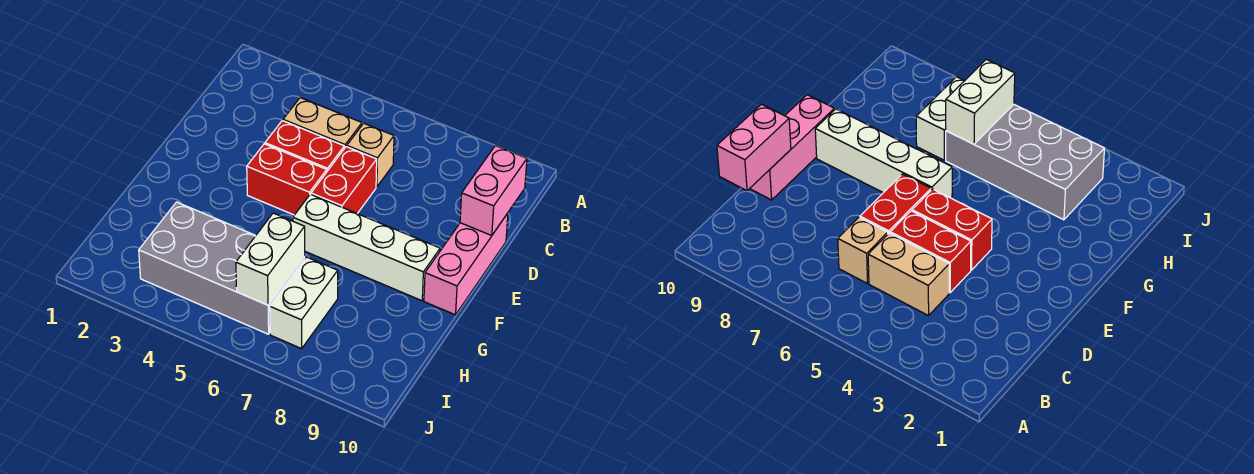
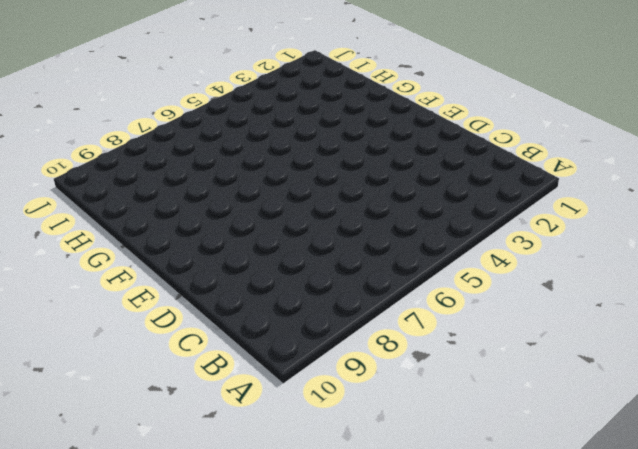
none -> tan brick C4:C5 level 1
none -> tan brick C6 level 1

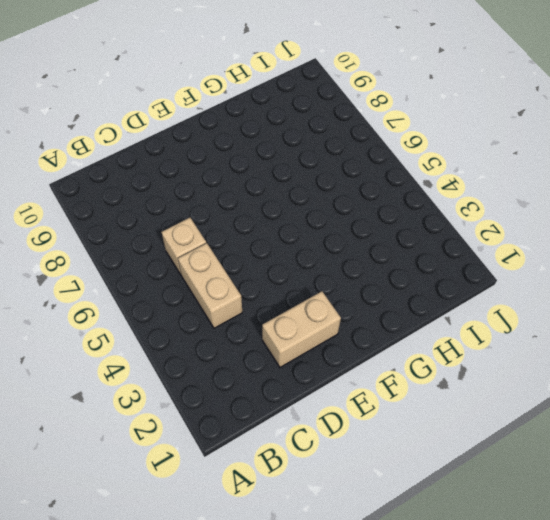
tan brick D2:E2 level 1 -> none
none -> red brick D4:D5 level 1
none -> red brick D6:E6 level 1

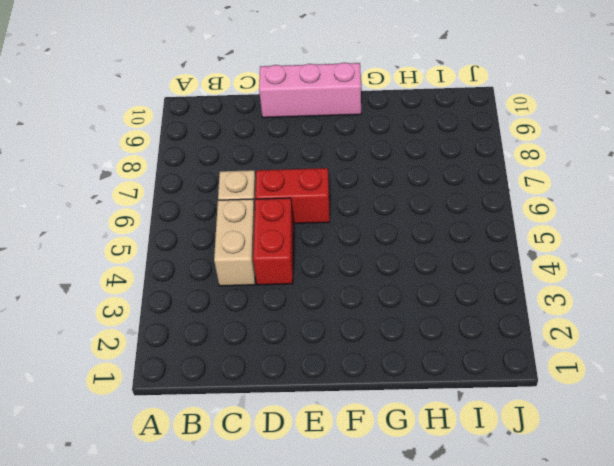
none -> red brick E4:E5 level 1
none -> white brick F6:F9 level 1

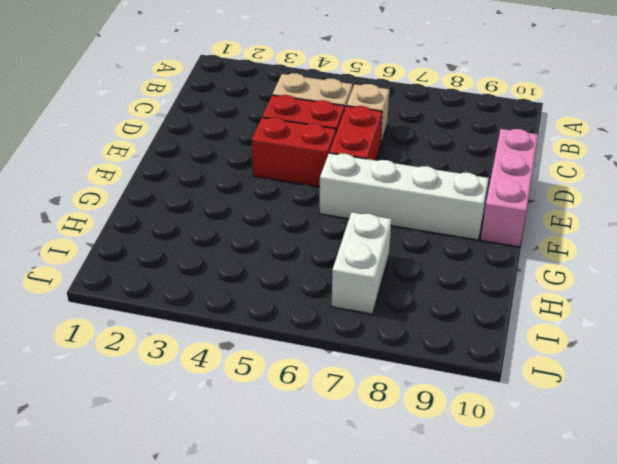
none -> grey brick H3:I6 level 1
none -> pink brick C10:D10 level 2

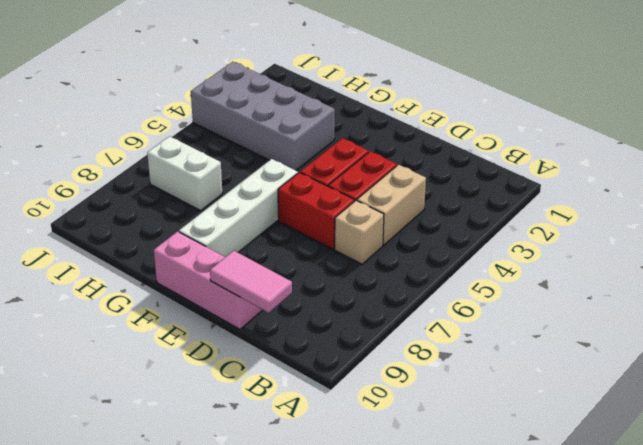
pink tile C10:D10 level 2 -> pink brick C10:D10 level 2
grey brick G3:J4 level 1 -> grey brick H3:I6 level 1
none -> white brick H6:I6 level 2

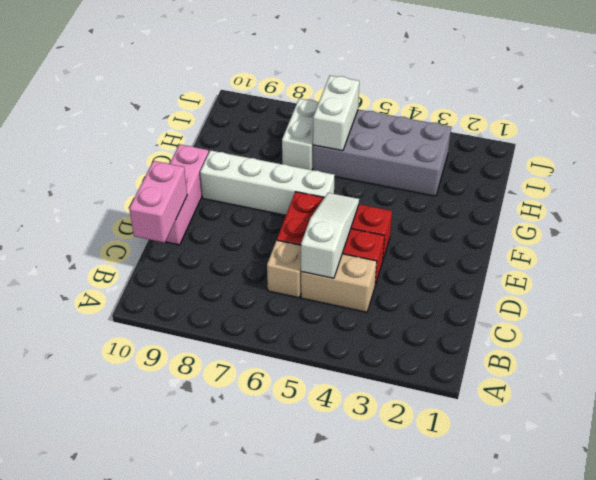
white slope C5:E5 level 2 top C -> none

